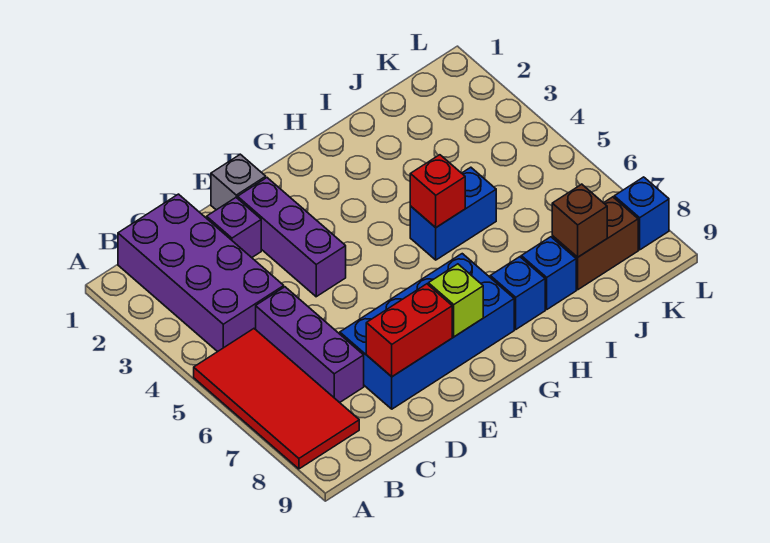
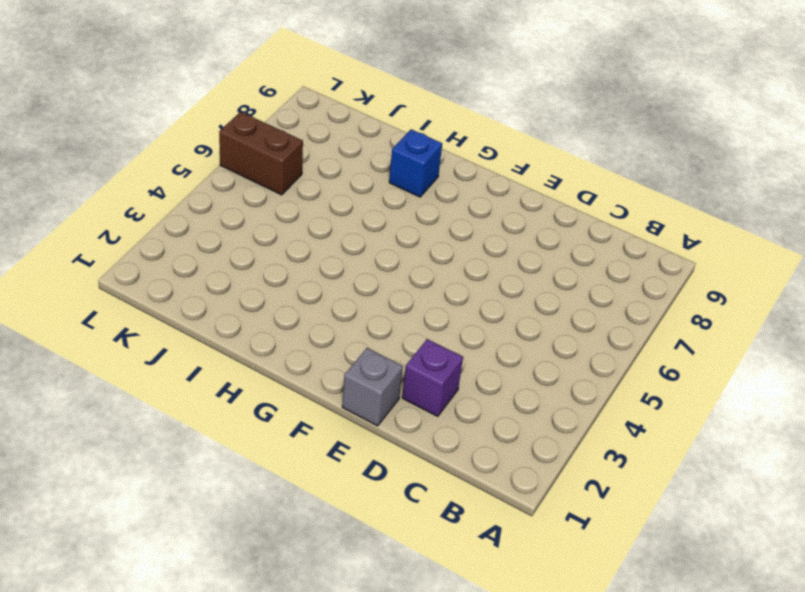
brown brick K6:L6 level 1 -> brown brick J8:K8 level 1
none -> red tile A5:B8 level 1
none -> purple brick B1:C4 level 1
none -> purple brick C5:C7 level 1

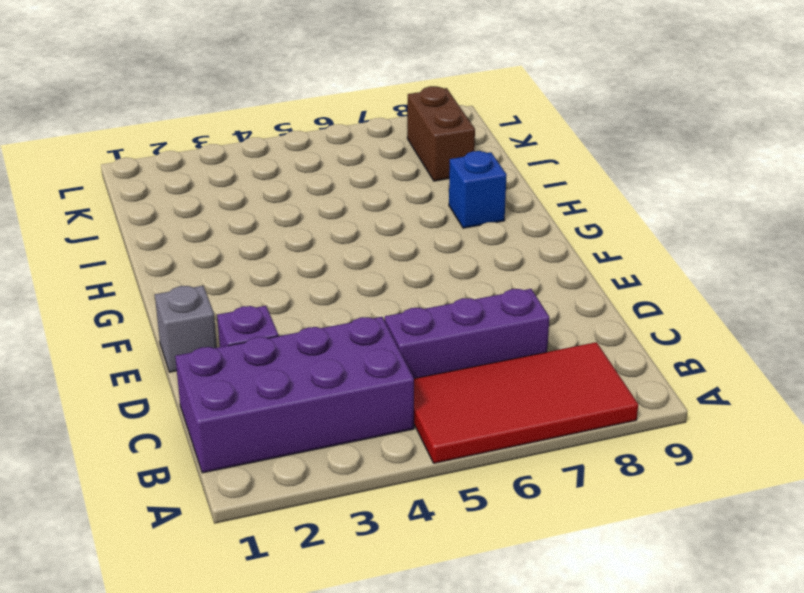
none -> blue brick D7:G8 level 1
none -> purple brick E2:E4 level 1
none -> blue brick H5:I5 level 1

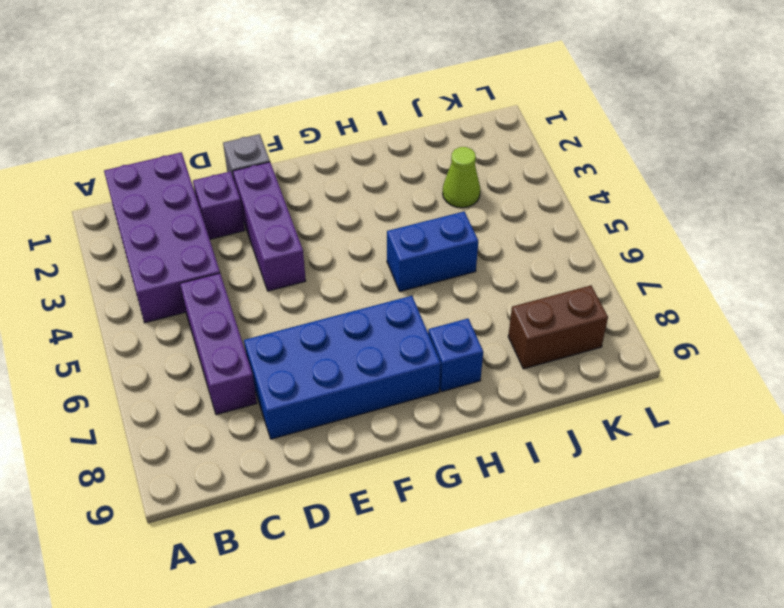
lime cone J3 level 1 -> none
none -> red tile A5:B8 level 1
none -> blue brick I8 level 1
none -> blue brick L8 level 1

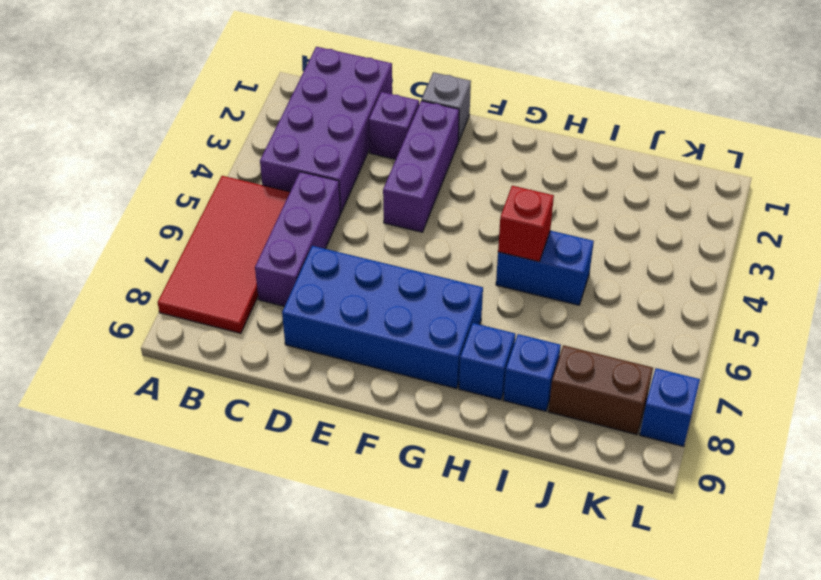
none -> red brick D8:E8 level 2
none -> lime brick F8 level 2
none -> brown brick J8 level 2

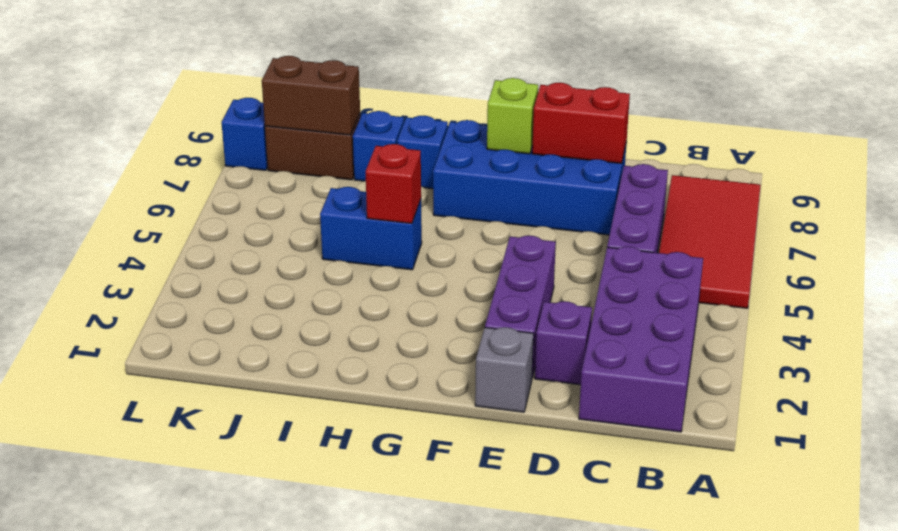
brown brick J8:K8 level 2 -> brown brick J8 level 2

